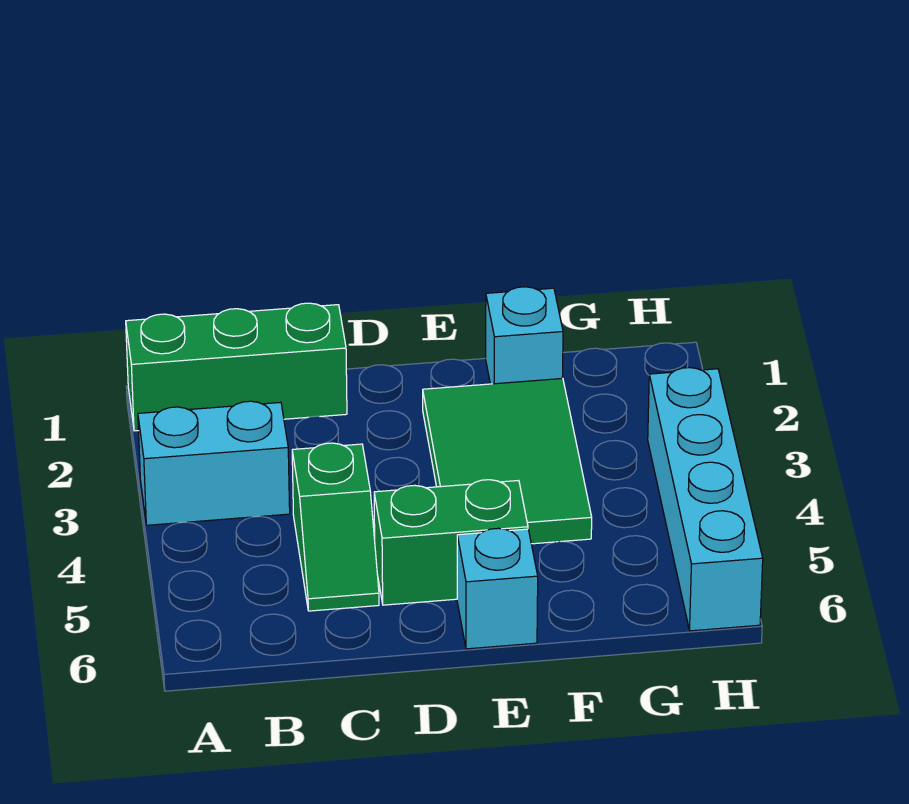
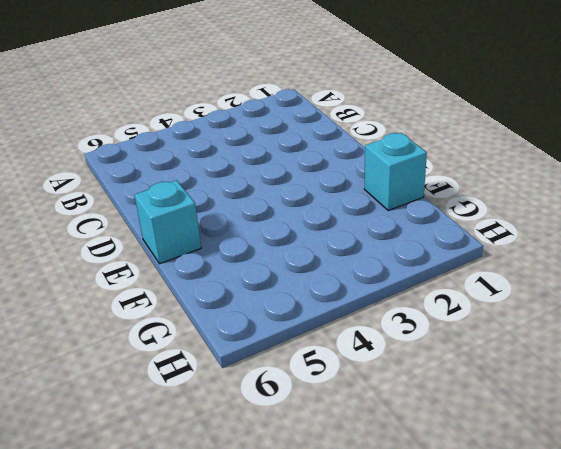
none -> green brick A1:C1 level 1
none -> cyan brick A3:B3 level 1

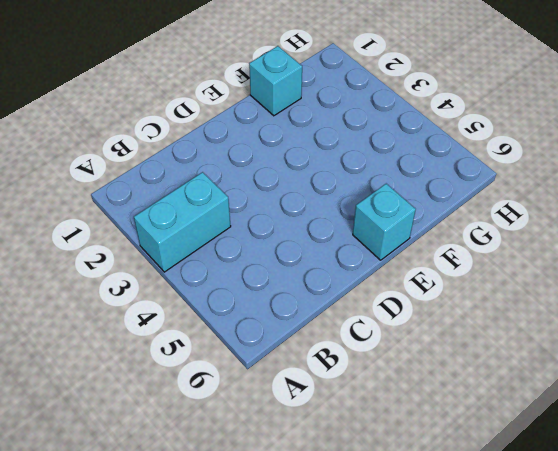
none -> green brick A1:C1 level 1
none -> green slope C4:C5 level 1 top 4

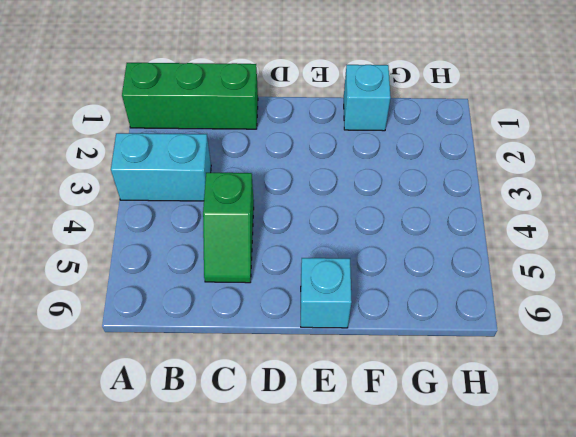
none -> green brick D5:E5 level 1
none -> green tile E2:F4 level 1

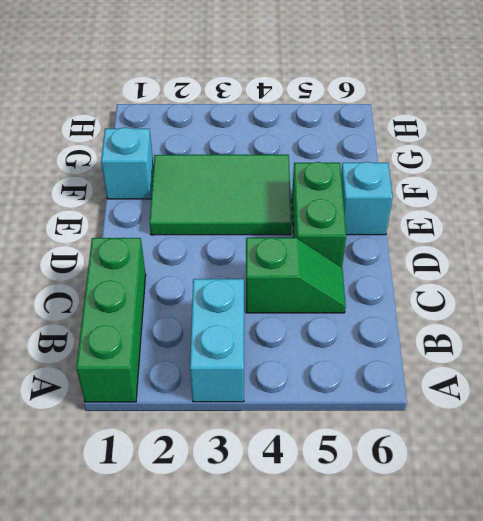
none -> cyan brick H3:H6 level 1

